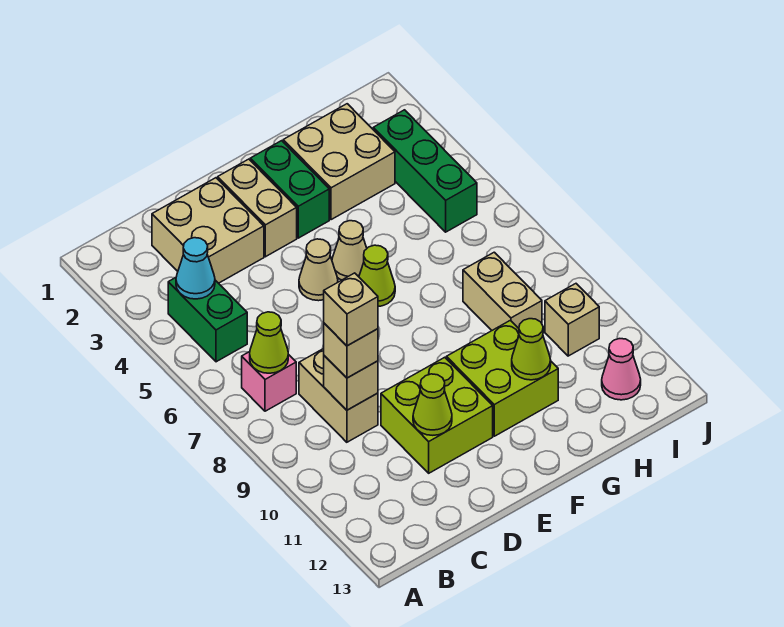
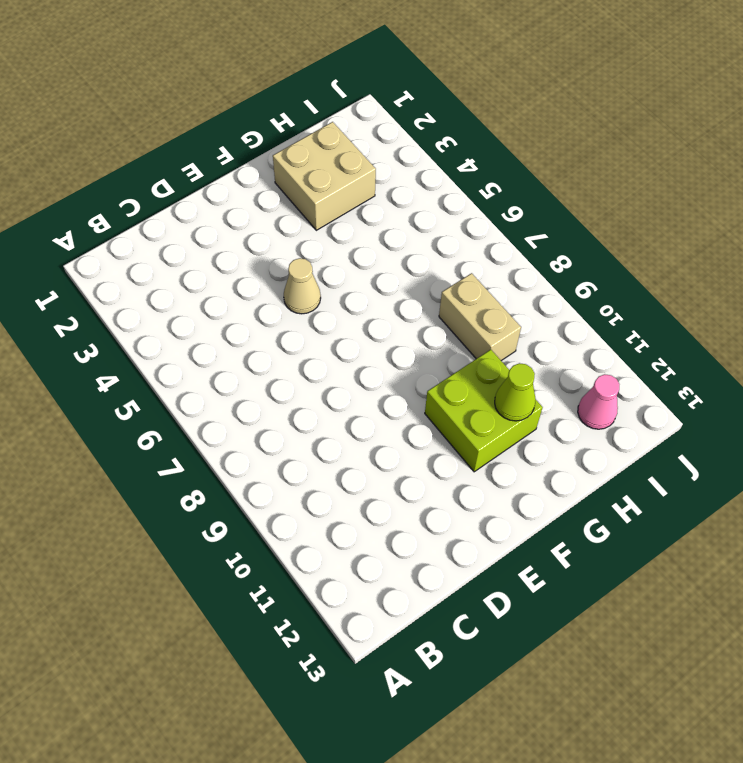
none -> green brick B4:B5 level 1
none -> pink brick B7 level 1
none -> tan brick C2:D3 level 1

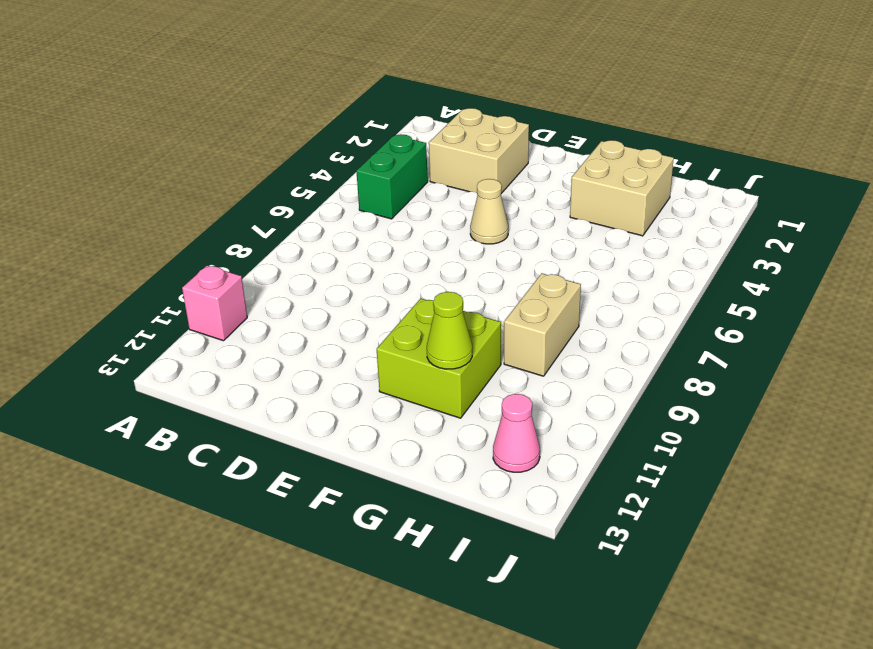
pink brick A11 level 1 -> pink brick B7 level 1
none -> tan brick C8:C9 level 1
none -> lime brick D10:E11 level 1
none -> tan brick E2:E3 level 1

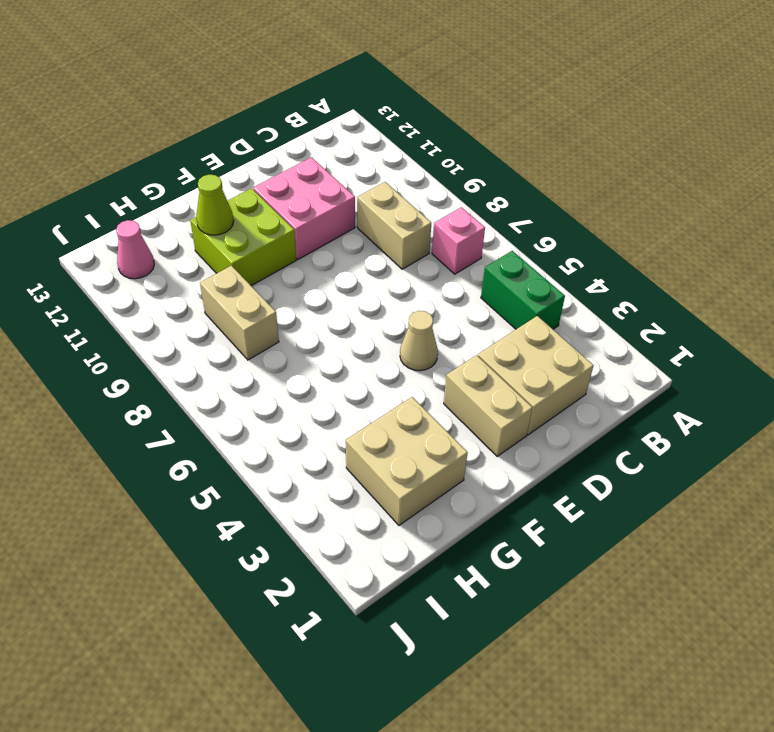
pink brick D10:E11 level 1 -> lime brick D10:E11 level 1
none -> green brick F2:F3 level 1
none -> tan cone F5 level 1
none -> lime cone F6 level 1

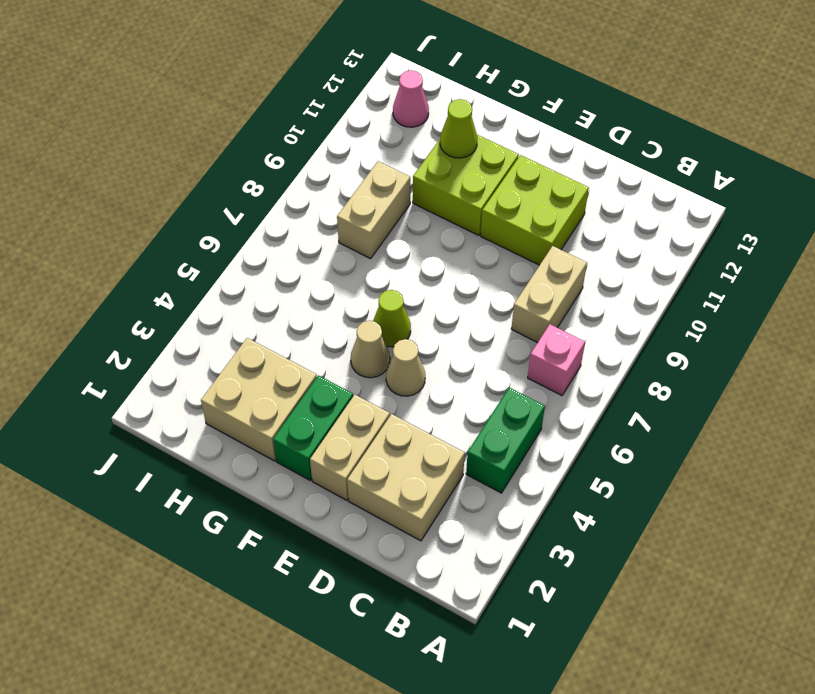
none -> green brick I3:I5 level 1
none -> tan brick I10 level 1
none -> cyan cone B4 level 2

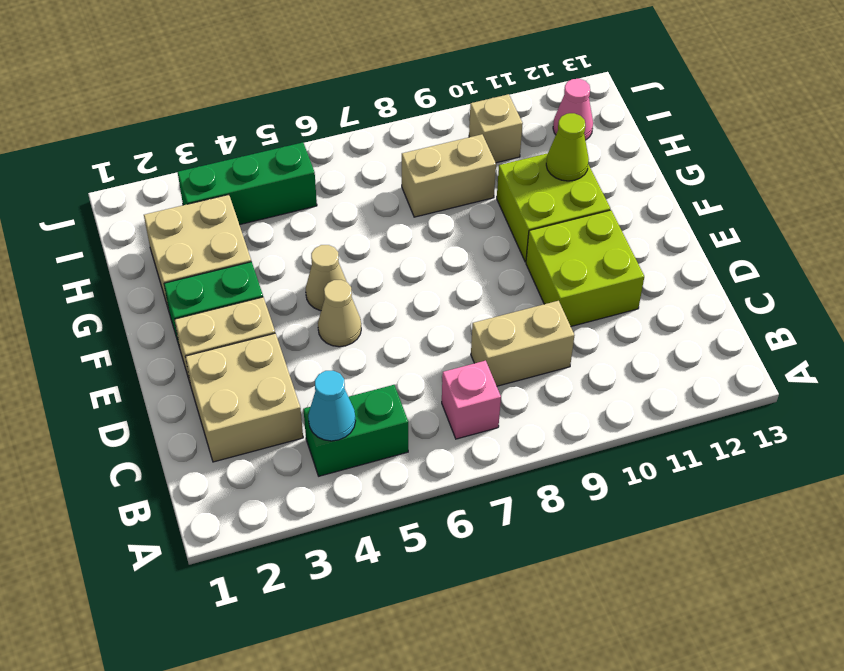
none -> lime cone F6 level 1
none -> lime cone B7 level 2
none -> tan brick C9 level 2

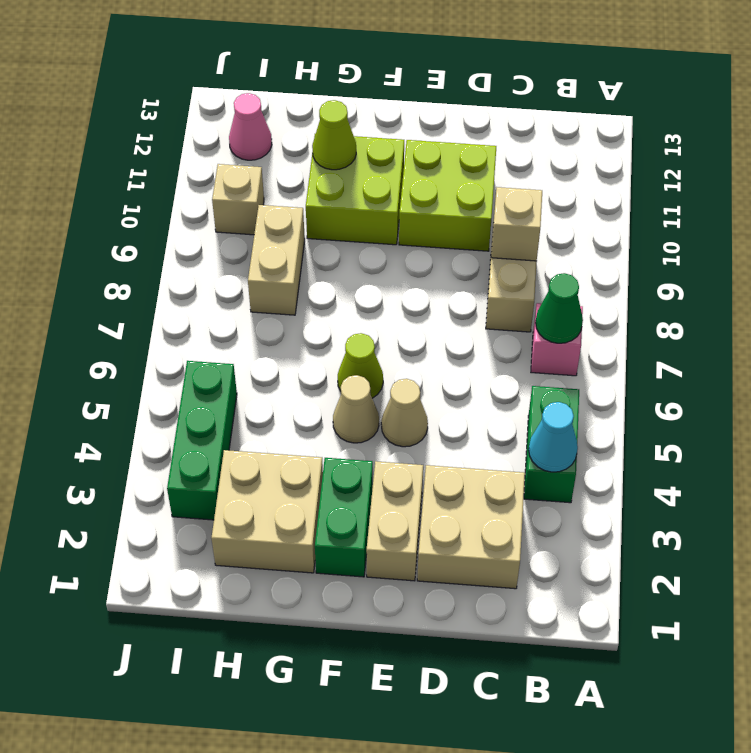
green cone B7 level 2 -> lime cone B7 level 2
none -> lime cone D11 level 2
none -> tan brick C9 level 3
none -> tan brick C9 level 4

